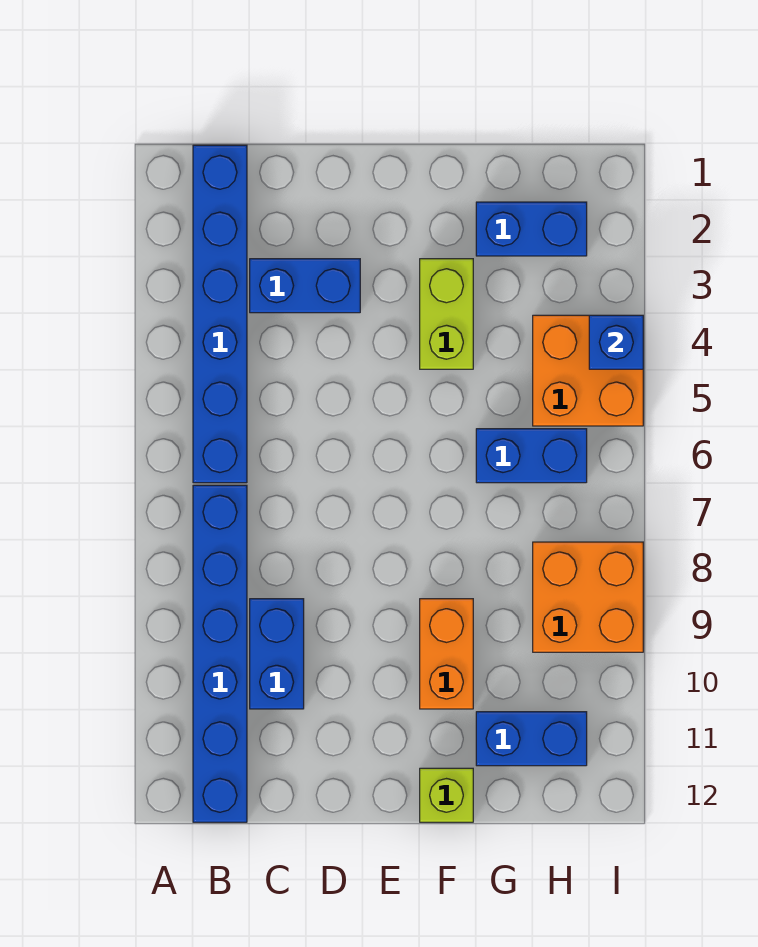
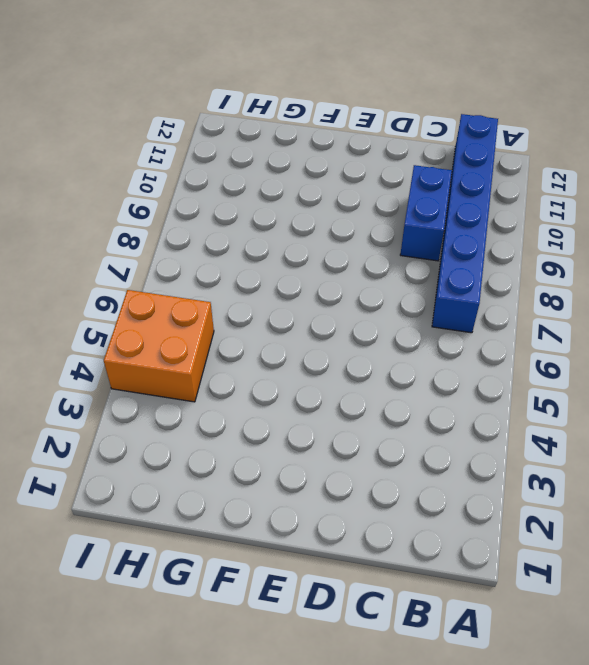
none -> blue brick B1:B6 level 1
none -> blue brick C3:D3 level 1
none -> lime brick F3:F4 level 1

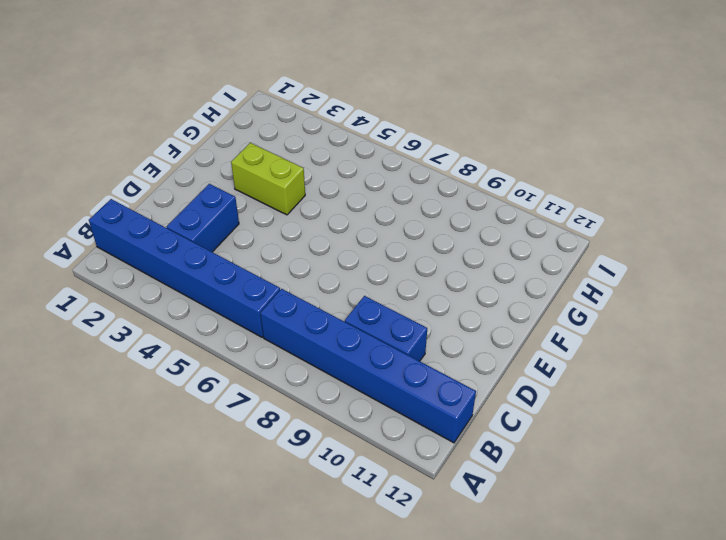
none -> orange brick F9:F10 level 1
none -> lime brick F12 level 1
none -> blue brick G2:H2 level 1

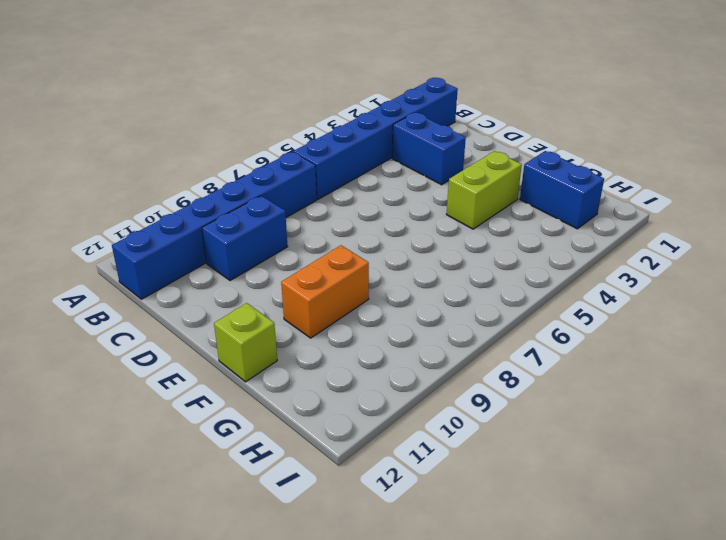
none -> blue brick G6:H6 level 1
none -> blue brick G11:H11 level 1
none -> orange brick H4:I5 level 1

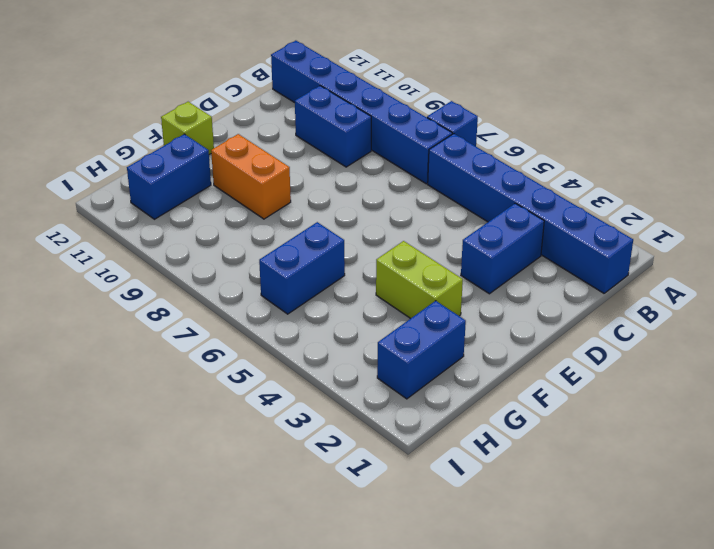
blue brick A7 level 1 -> blue brick I4 level 2
none -> orange brick H4:I5 level 1
none -> orange brick H8:I9 level 1

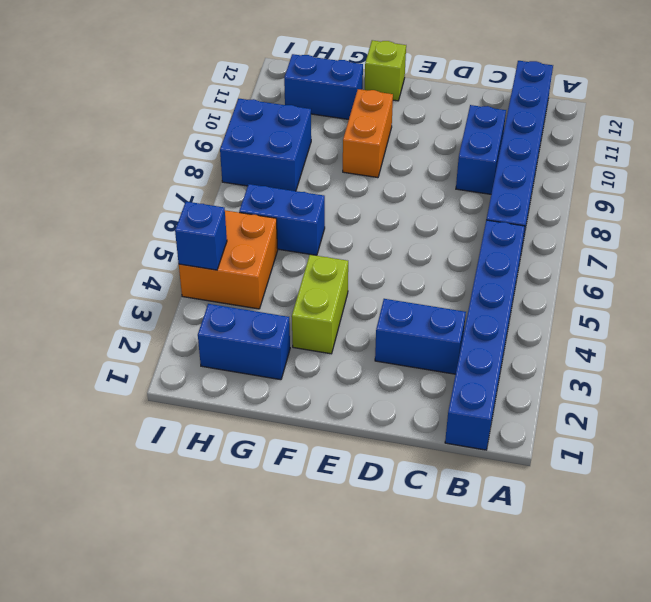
blue brick H8:I9 level 1 -> orange brick H8:I9 level 1

